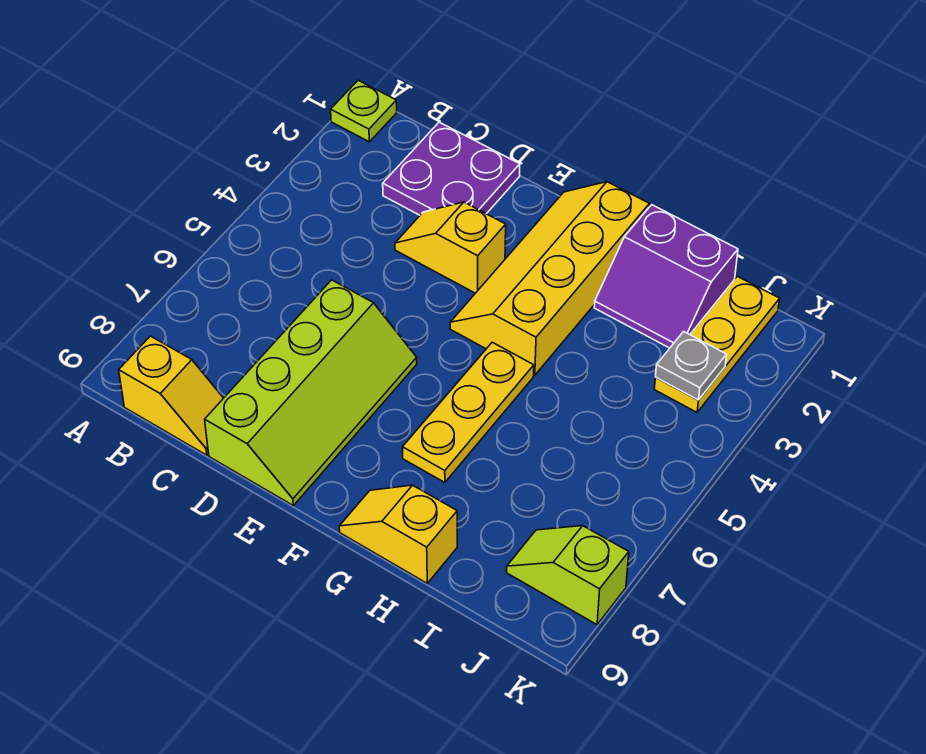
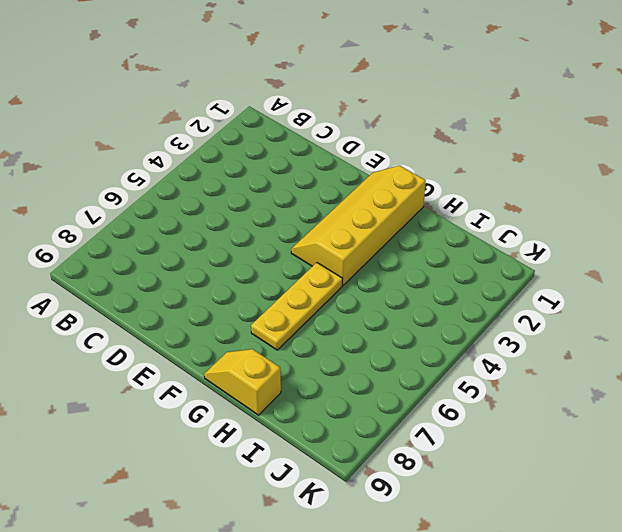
none -> lime plate A1 level 1
none -> yellow slope B9:C9 level 1 top B
none -> purple plate C1:D2 level 1

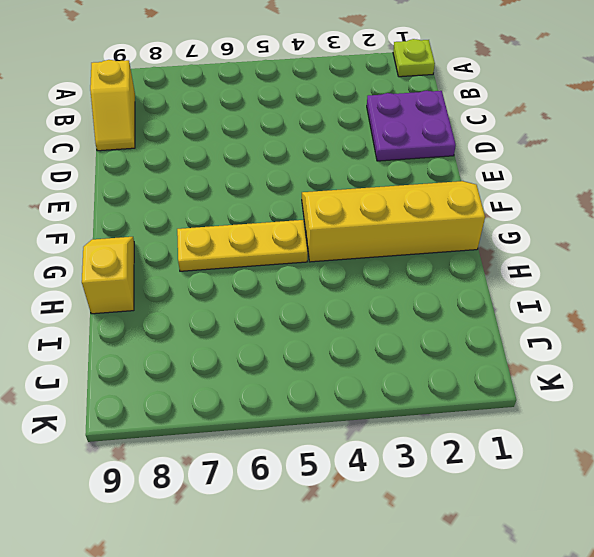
none -> yellow slope D3:E3 level 1 top E
none -> lime slope D6:E9 level 1 top D
none -> purple slope H1:I2 level 1 top 1

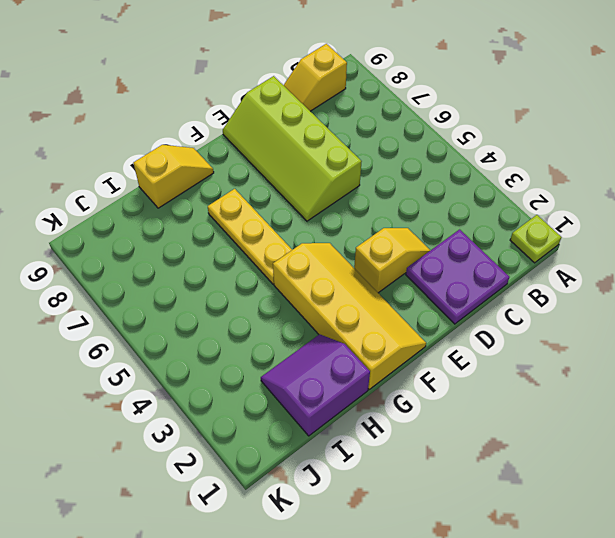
none -> yellow plate J1:J3 level 1
none -> lime slope J8:K8 level 1 top K
none -> grey plate J3 level 2

